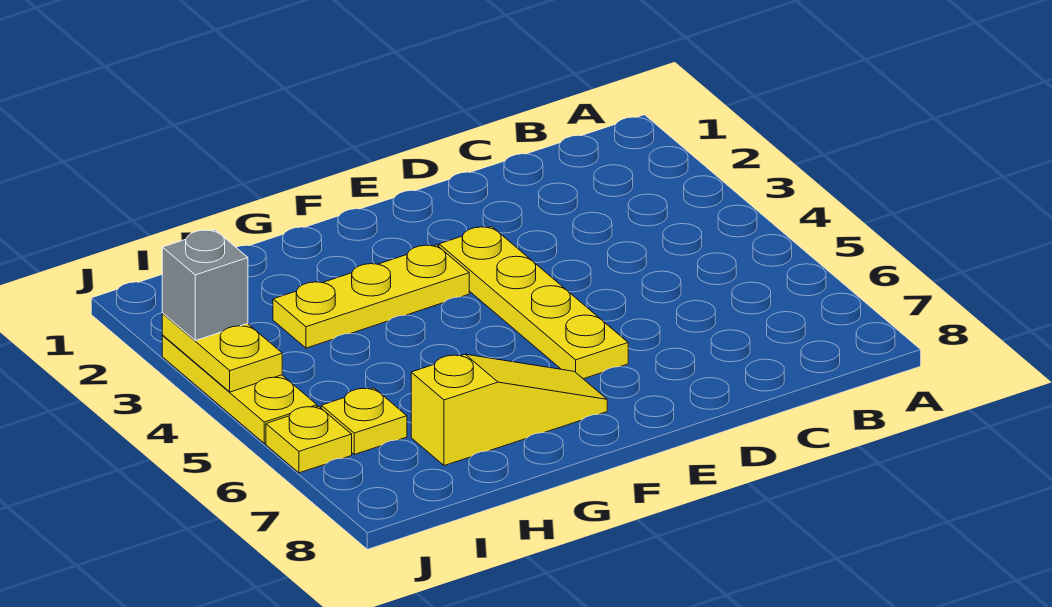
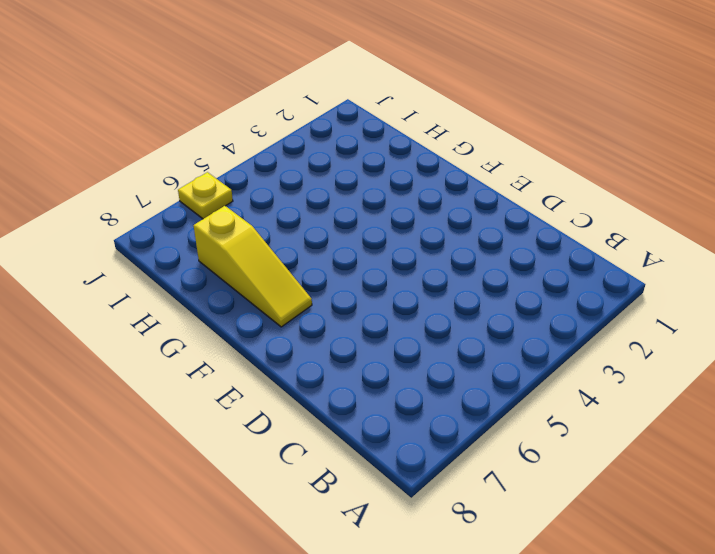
none -> yellow plate E3:E6 level 1
none -> yellow plate F3:H3 level 1

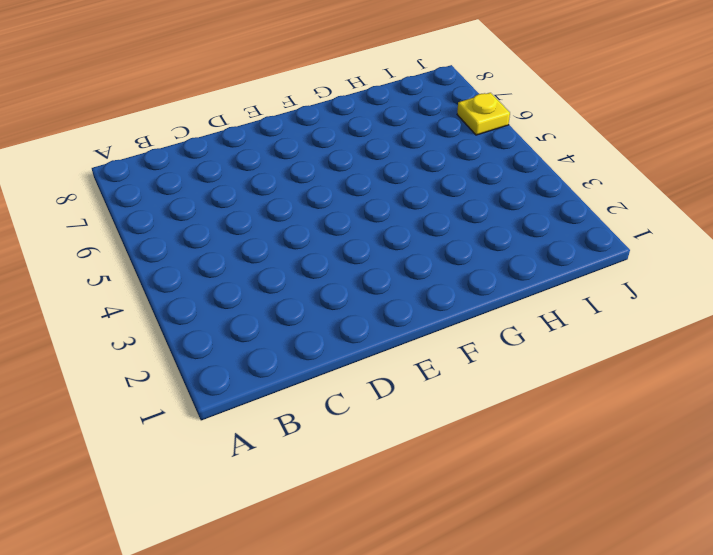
none -> yellow plate E3:E6 level 1
none -> yellow plate F3:H3 level 1

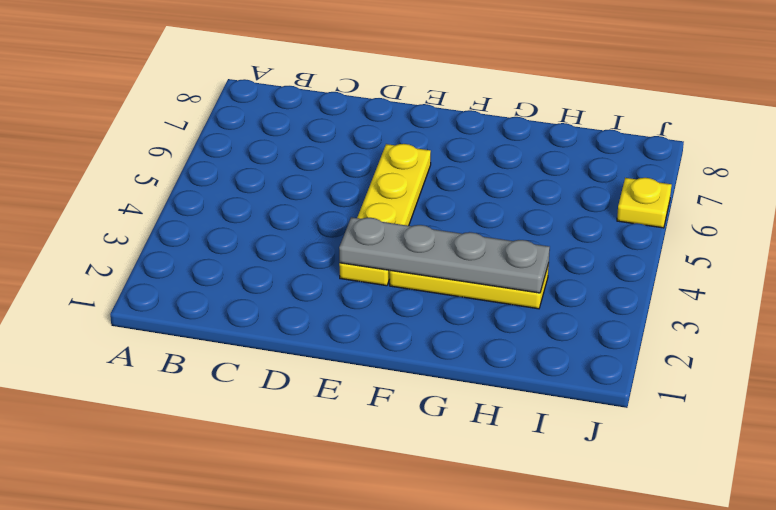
grey plate E3:H3 level 2 -> none
none -> yellow slope F7:H7 level 1 top H
none -> yellow plate I6 level 1

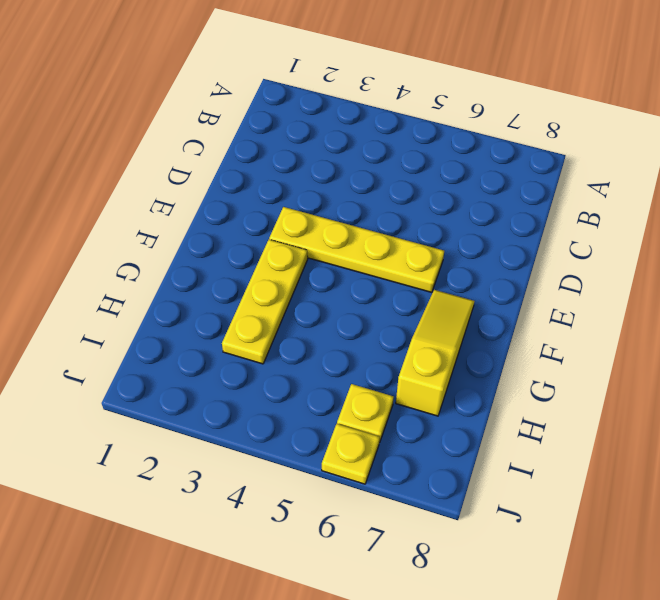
none -> yellow plate J3:J5 level 1
none -> yellow plate J3:J4 level 2

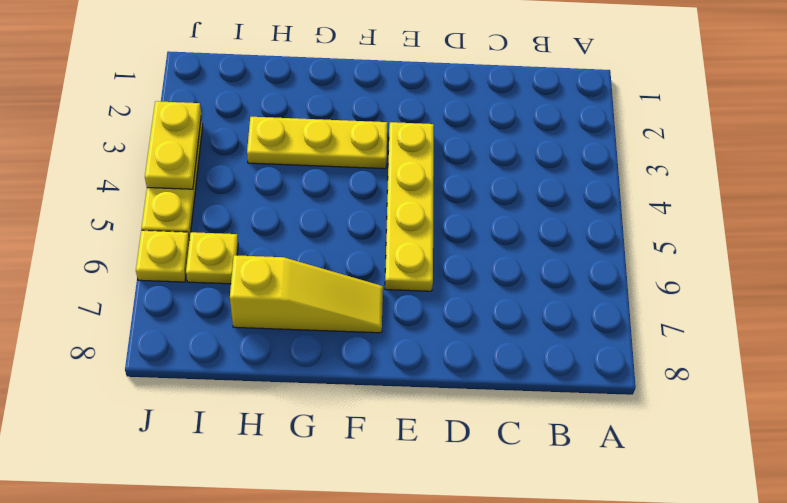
none -> grey brick J3 level 3

